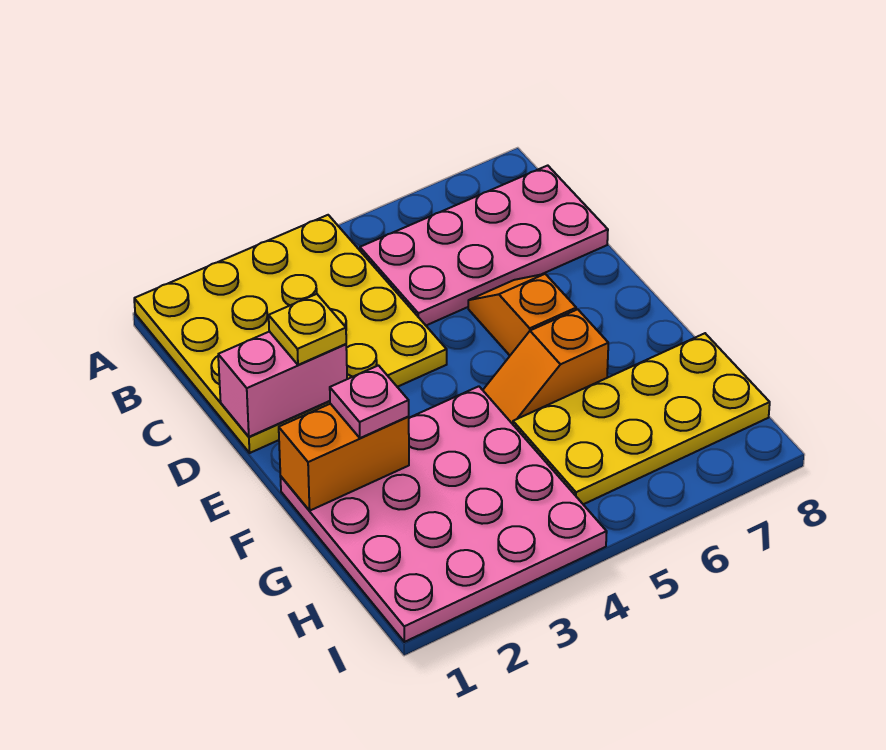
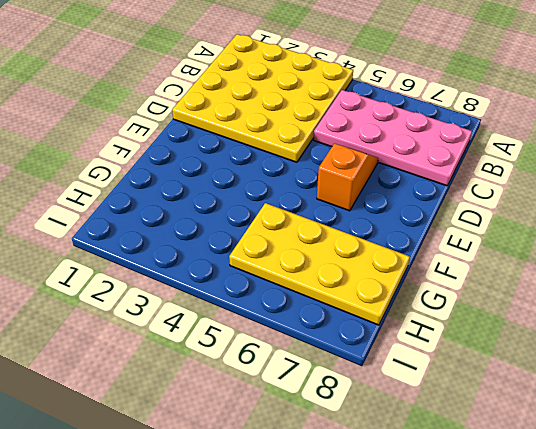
none -> pink plate F1:I4 level 1
none -> orange slope F5:F6 level 1 top 6

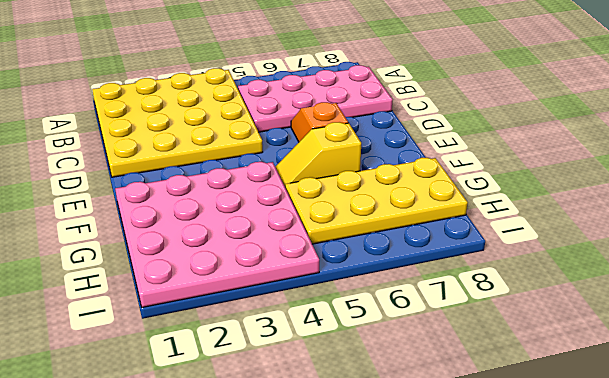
yellow slope F5:F6 level 1 top 6 -> orange slope F5:F6 level 1 top 6
none -> pink brick D1:D2 level 2
none -> orange brick F1:F2 level 2

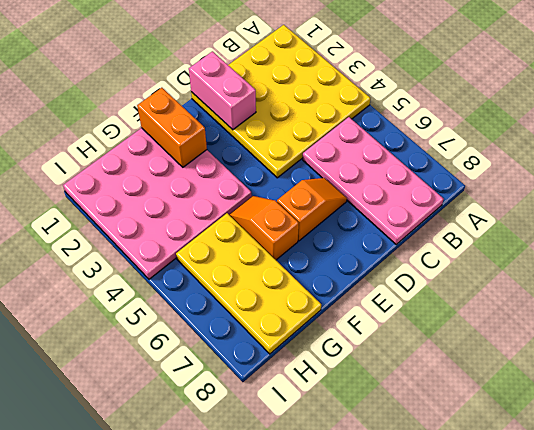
none -> yellow plate D2 level 3
none -> pink plate F2 level 3

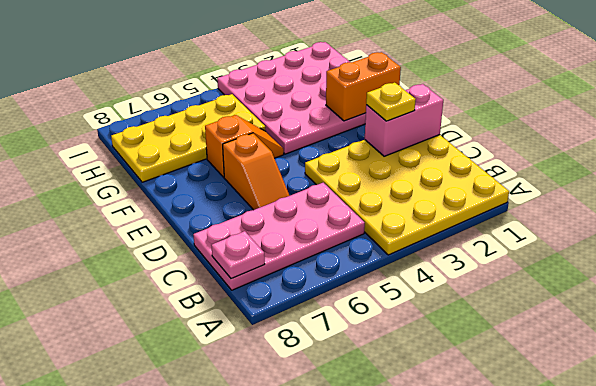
pink plate B8 level 2 -> pink plate F2 level 3

